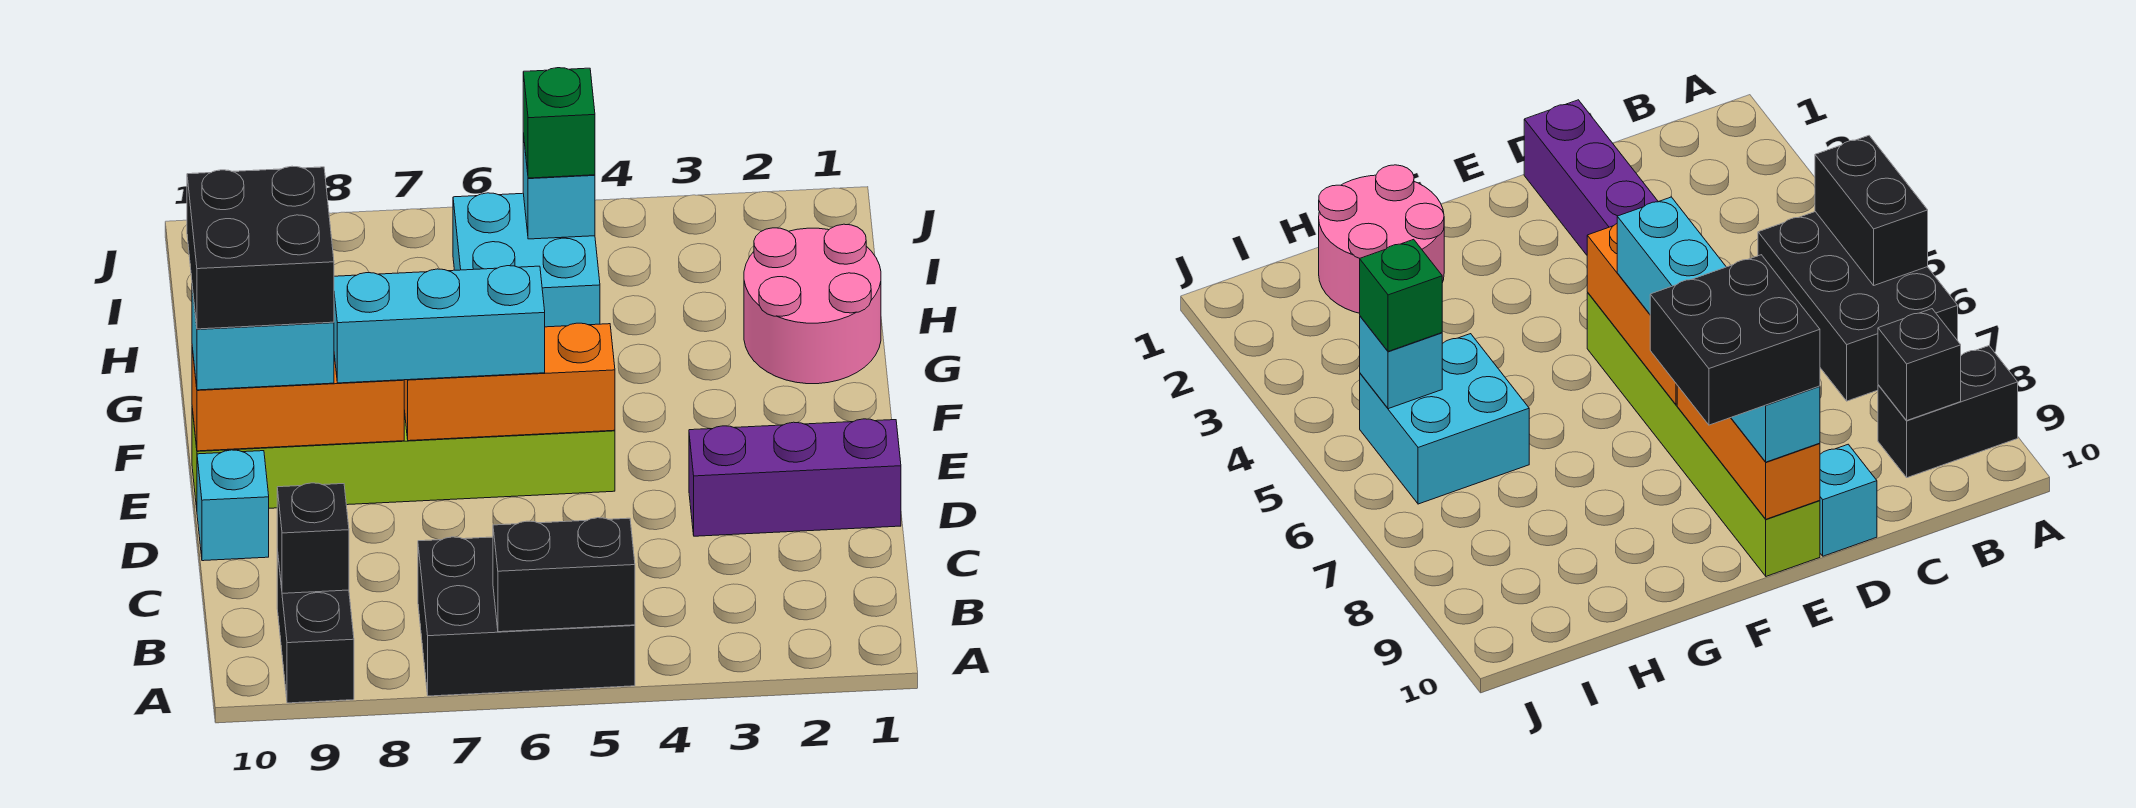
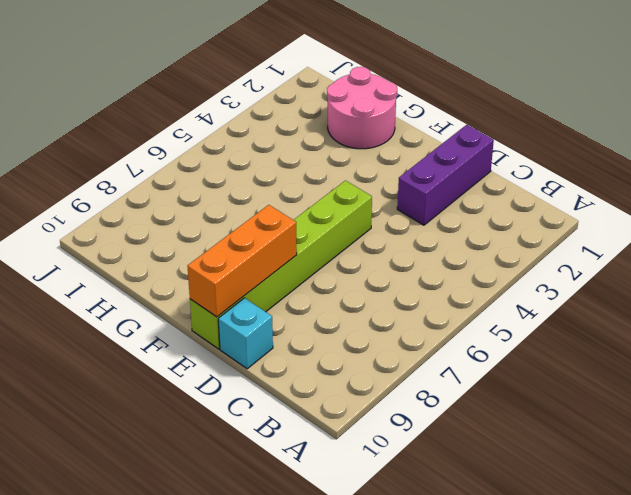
none -> black brick A5:B7 level 1
none -> black brick A9:B9 level 1
none -> cyan brick H5:I6 level 1

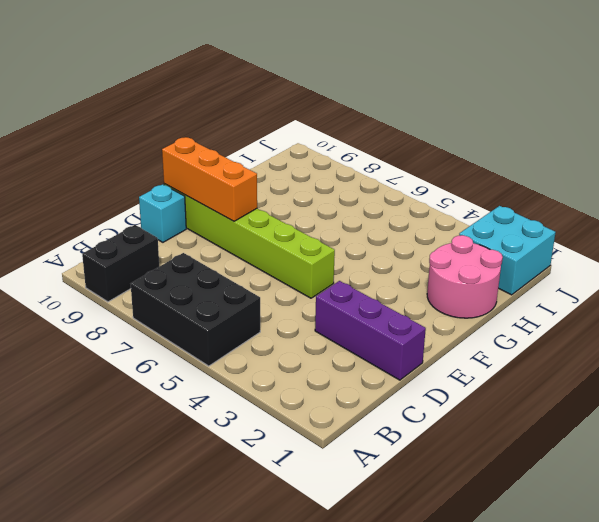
cyan brick I1:J2 level 1 -> cyan brick H5:I6 level 1
none -> black brick A5:A6 level 2
none -> black brick B9 level 2
none -> orange brick E5:E7 level 2

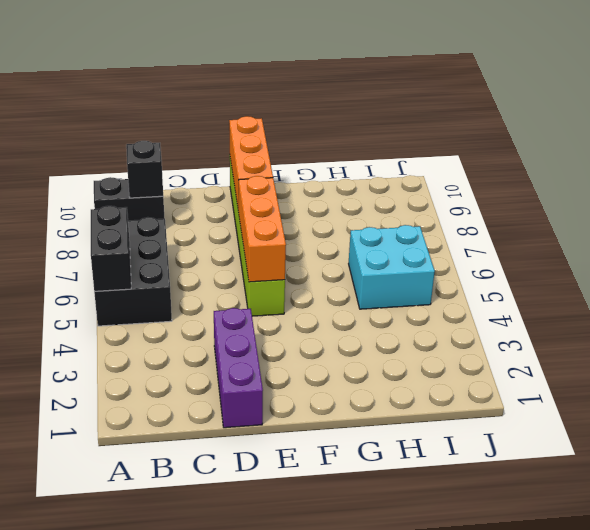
none -> cyan brick D10 level 1
none -> pink round brick G1:H2 level 1
none -> cyan brick I5 level 2

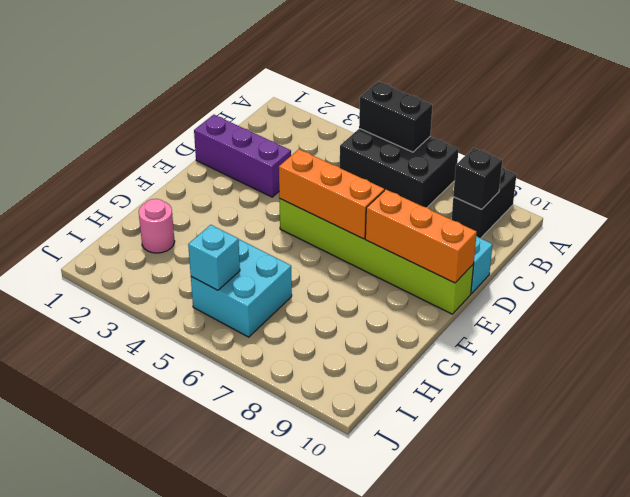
pink round brick H2 level 1 -> pink round brick G1:H2 level 1
none -> cyan brick E6:E8 level 3
none -> cyan brick E9:E10 level 3
none -> green brick I5 level 3

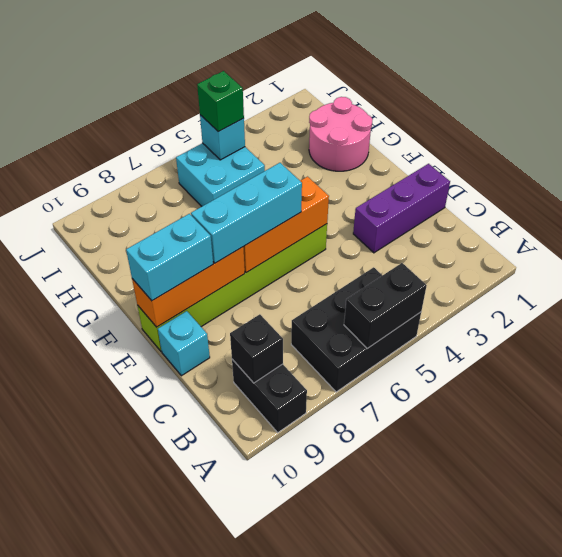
none -> black brick E9:F10 level 4

